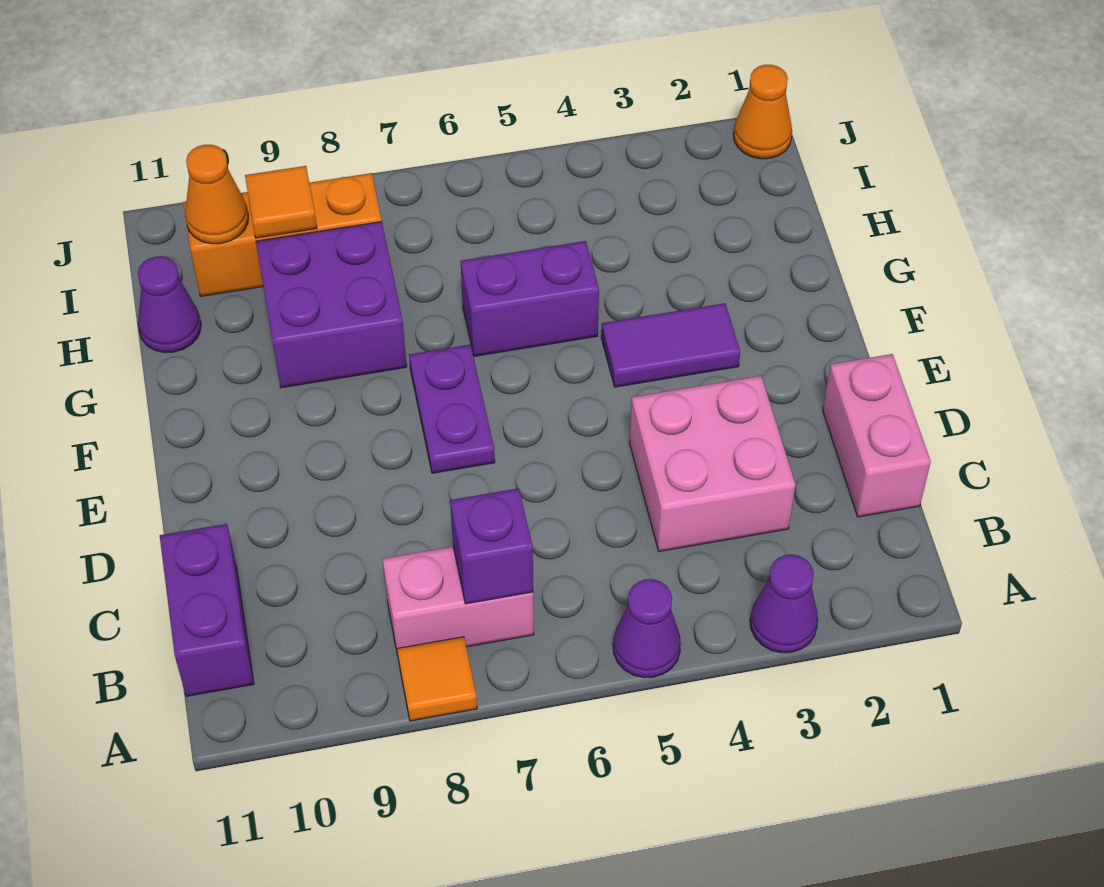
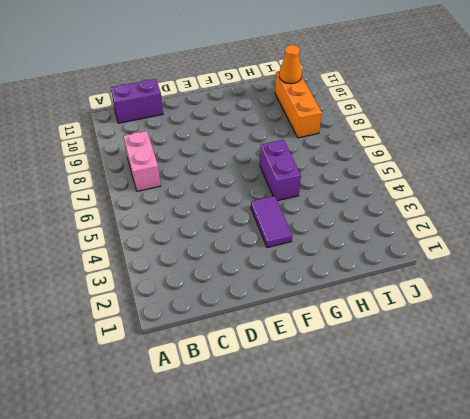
none -> purple cone A3 level 1
none -> purple cone A5 level 1
none -> orange tile A8 level 1

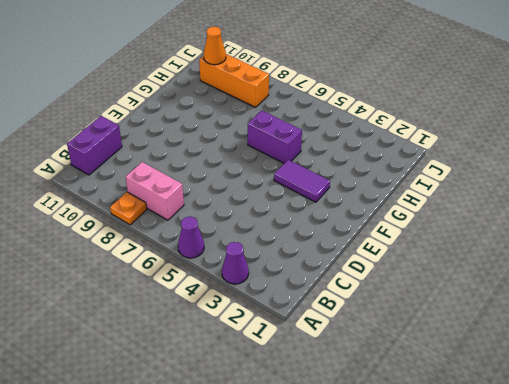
orange plate A8 level 1 -> orange tile A8 level 1
none -> pink brick C1:D1 level 1
none -> pink brick C3:D4 level 1
none -> purple plate E7:F7 level 1

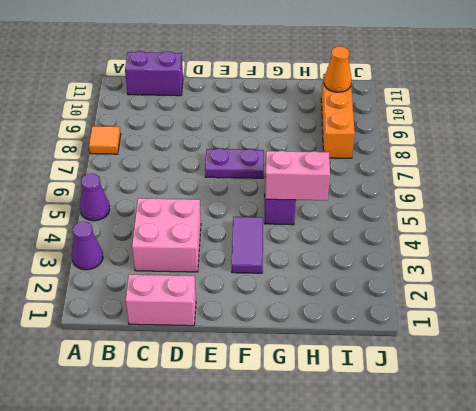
pink brick G5:H5 level 2 -> pink brick B7:B8 level 1
none -> purple brick G8:H9 level 1
none -> purple cone H11 level 1
none -> orange cone J1 level 1

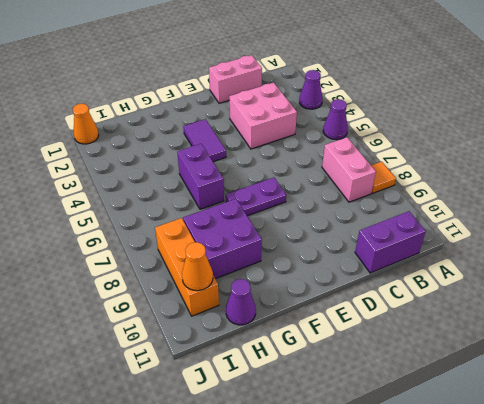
none -> purple brick B7 level 2
none -> orange tile I9 level 2

